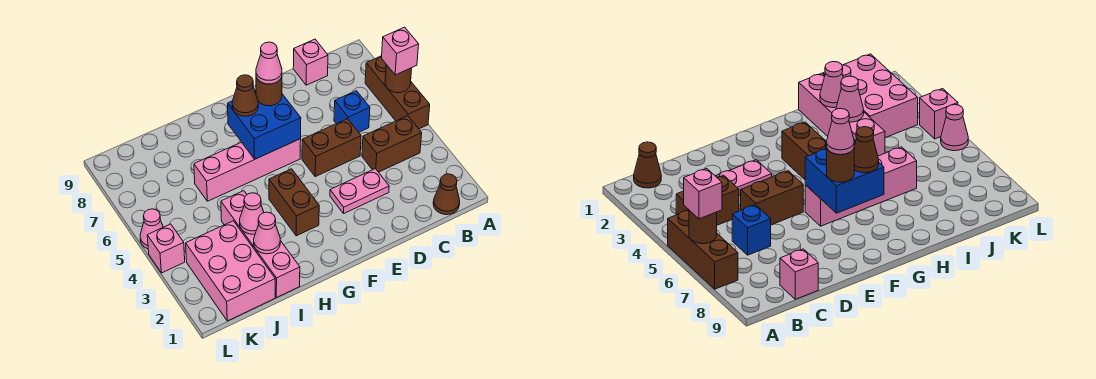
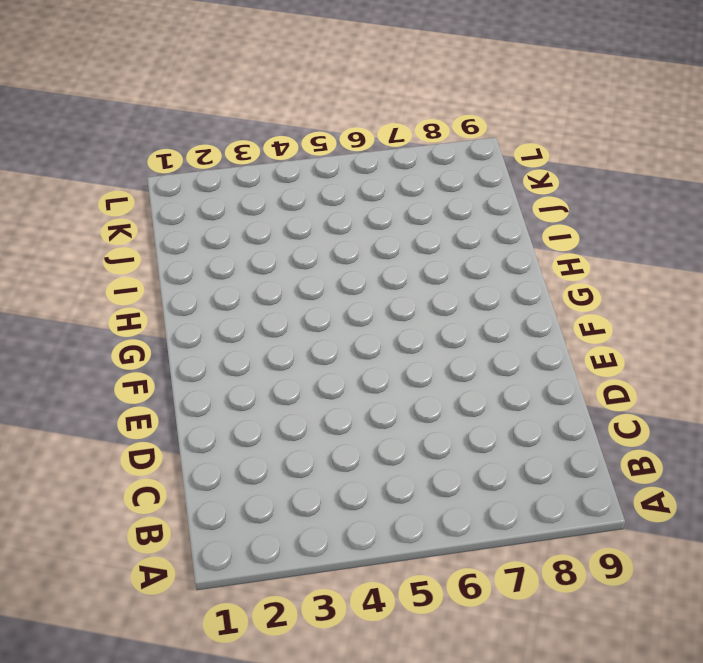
none -> brown brick A5:A7 level 1
none -> brown cone B1 level 1
none -> brown brick B4:C4 level 1

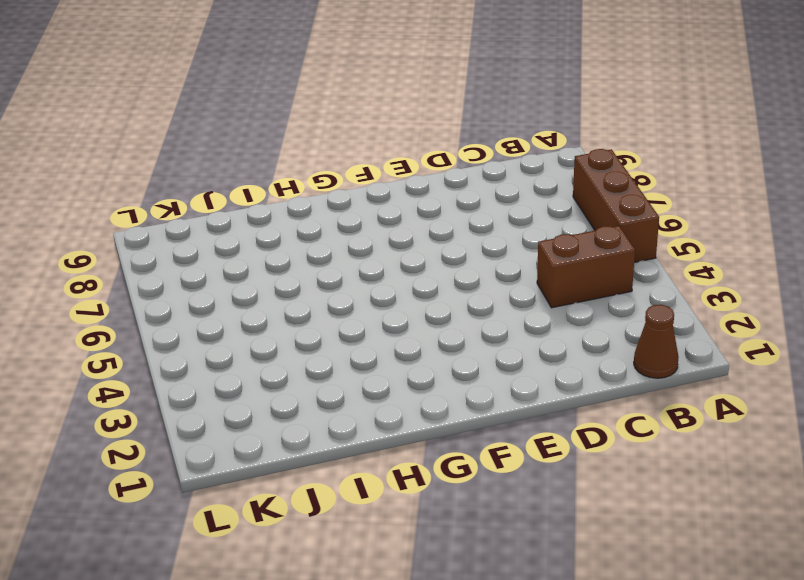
none -> blue brick C6 level 1
none -> pink brick C9 level 1
none -> pink plate D3:E3 level 1

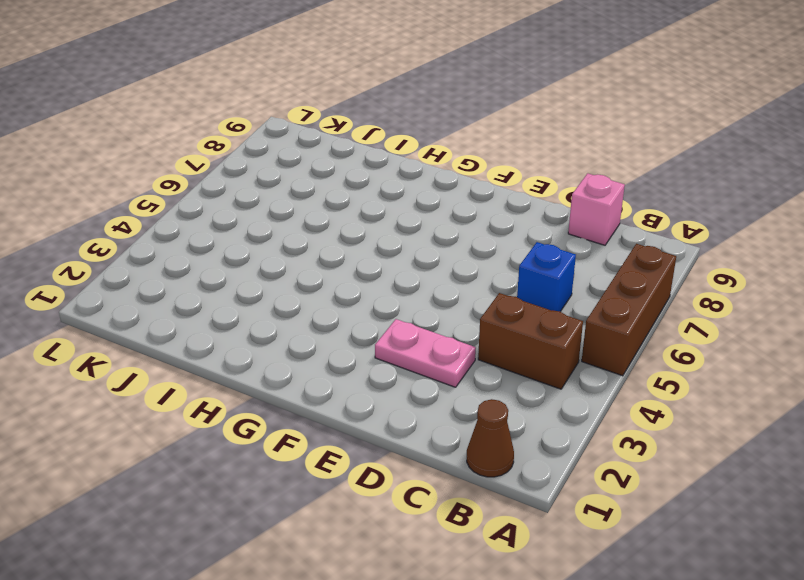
none -> brown brick D5:E5 level 1
none -> pink brick F6:I6 level 1
none -> brown brick G3:G4 level 1

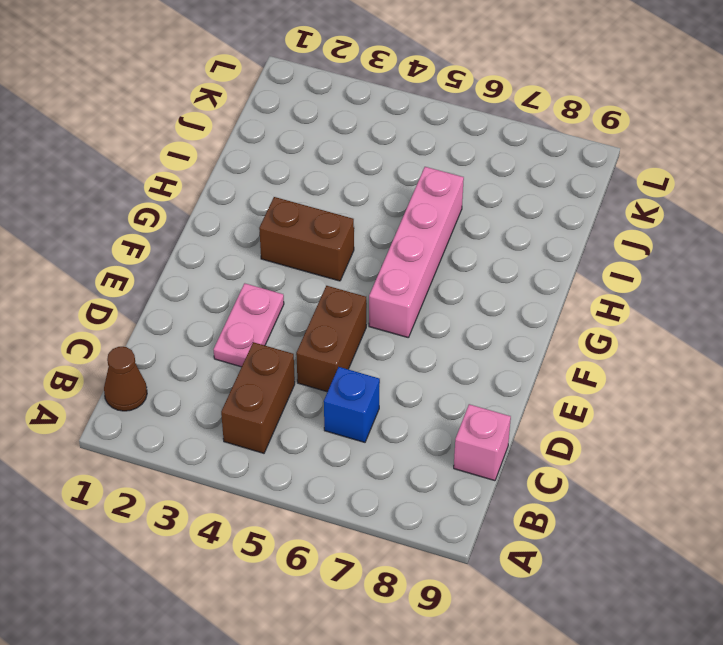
none -> brown brick A5:A7 level 1
none -> pink brick I1:I4 level 1
none -> pink brick J1:K3 level 1

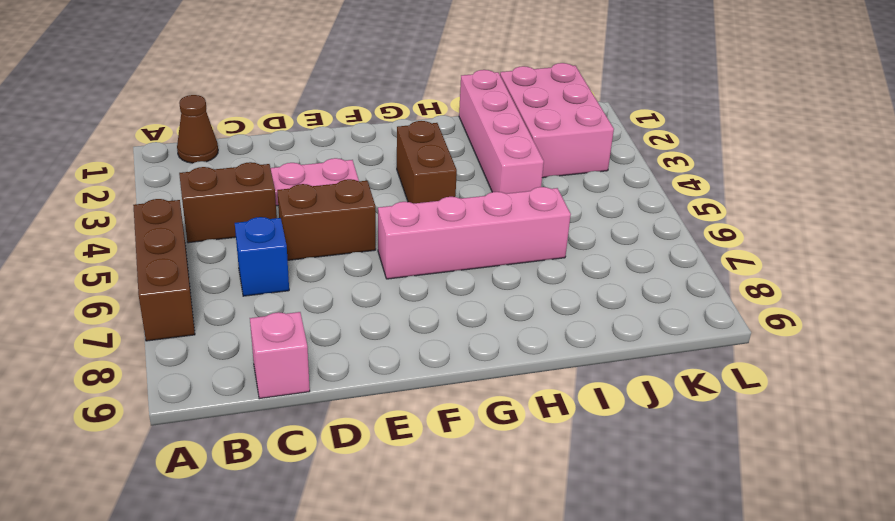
none -> pink brick L4 level 1
none -> pink cone L5 level 1
none -> brown round brick A6 level 2

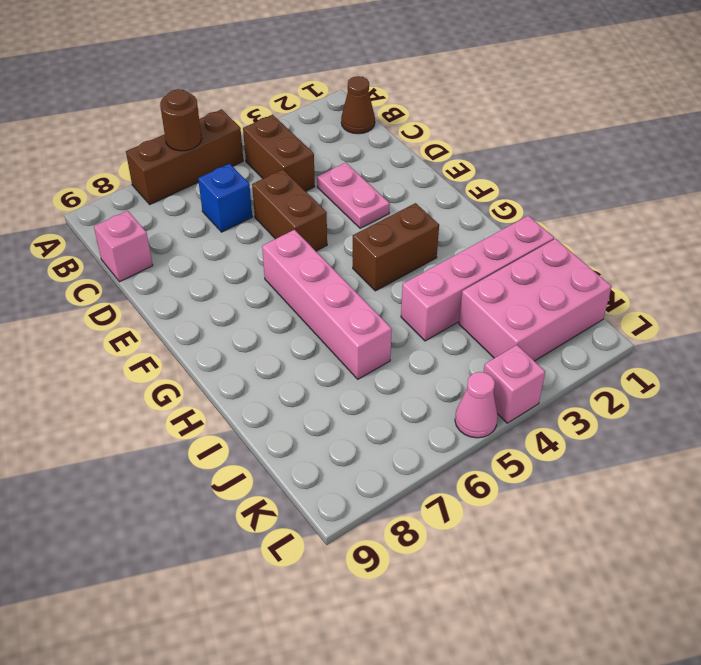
none -> blue brick F6:G7 level 2
none -> pink cone I2 level 2
none -> pink cone I3 level 2

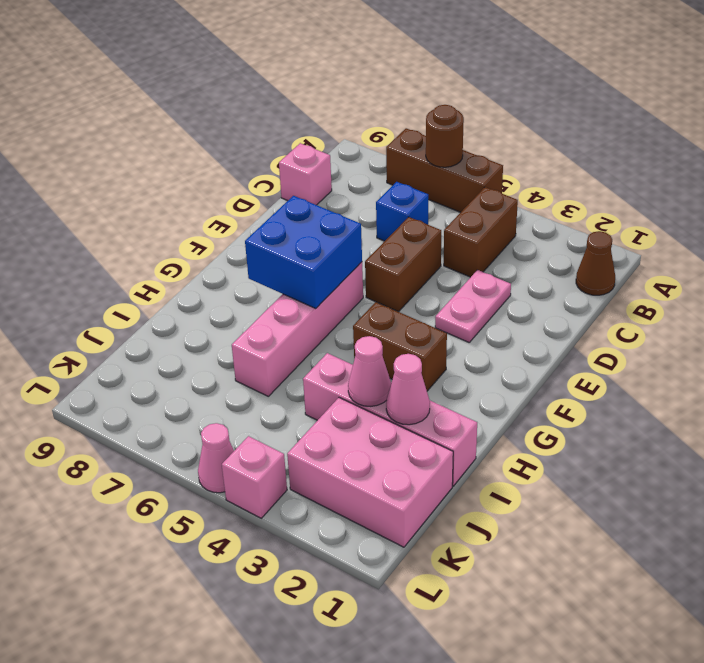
none -> pink brick A6 level 3
none -> brown round brick F7 level 3
none -> brown cone G7 level 3

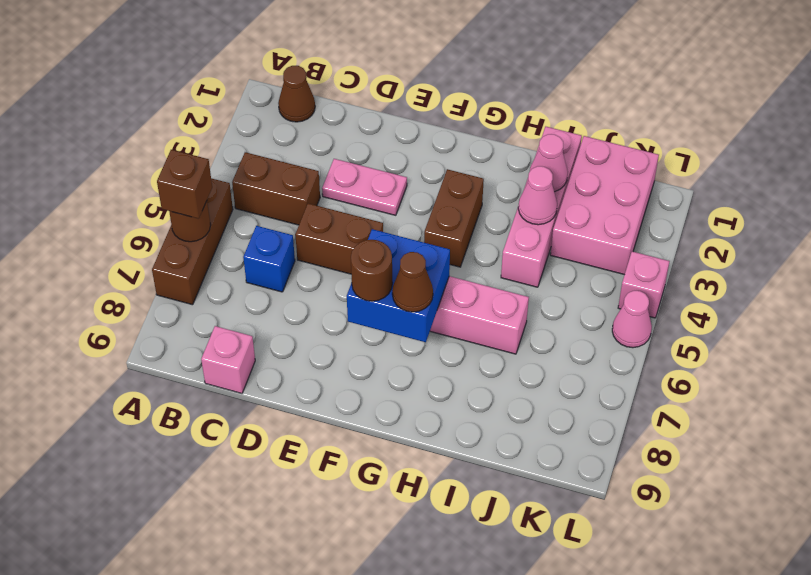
brown brick A6 level 3 -> pink brick A6 level 3
none -> pink cone F7 level 4

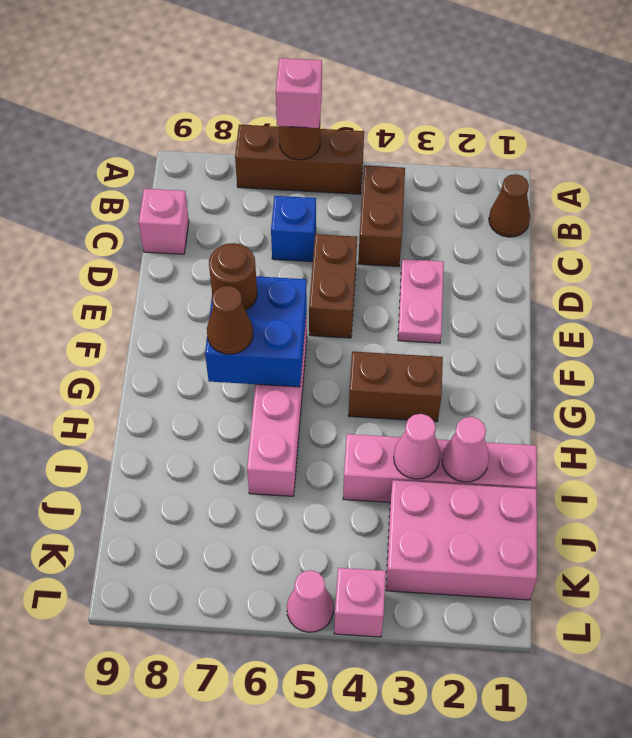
none -> pink cone F7 level 4

